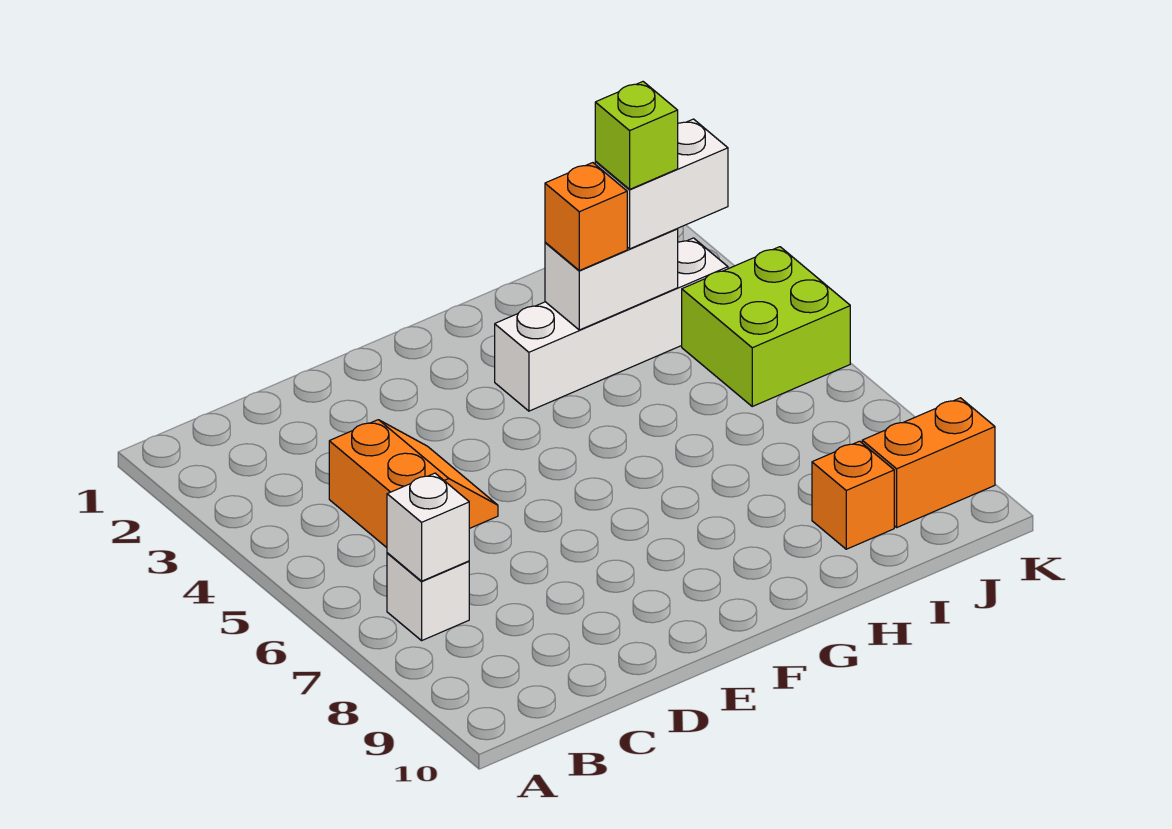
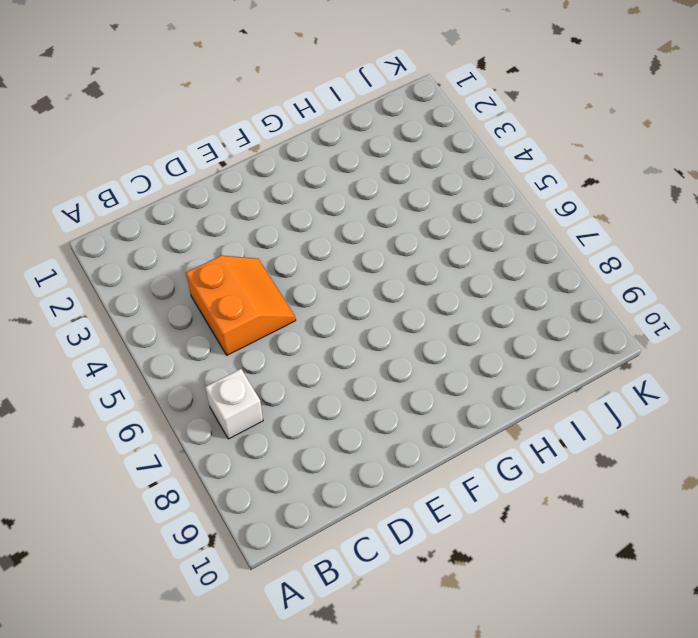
none -> white brick G3:J3 level 1
none -> orange brick I9 level 1

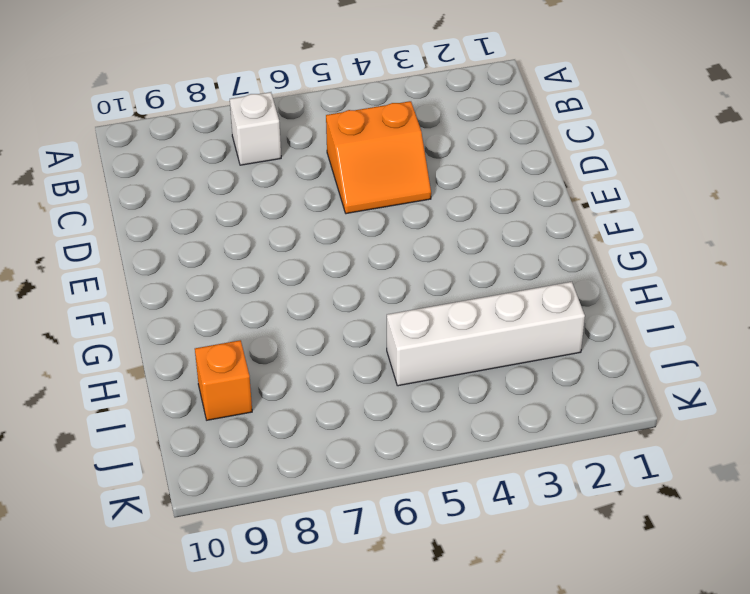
white brick I2:I5 level 1 -> white brick G3:J3 level 1
none -> lime brick J4:K5 level 1
none -> orange brick J9:K9 level 1

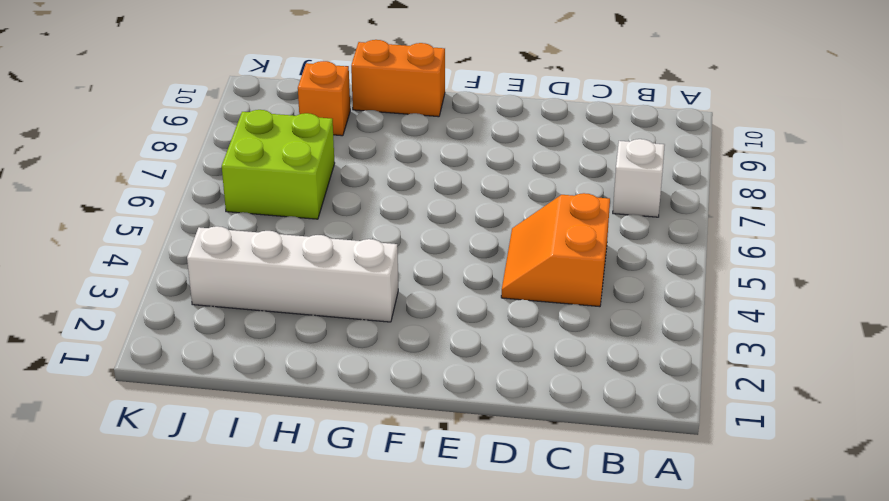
orange brick G10:H10 level 1 -> orange brick J9:K9 level 1
lime brick I6:J7 level 1 -> lime brick J4:K5 level 1
none -> white brick B7 level 2
none -> white brick H3:I3 level 2

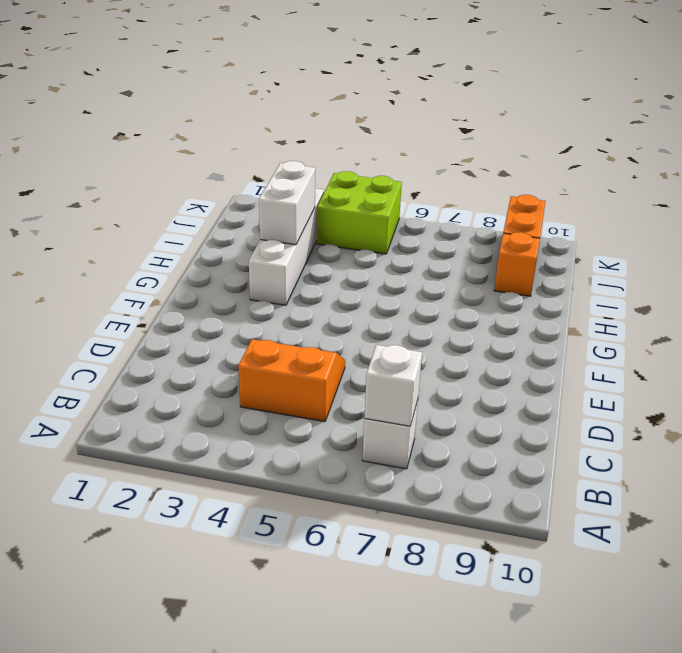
none -> orange brick H3 level 3
none -> white brick I3:J3 level 3

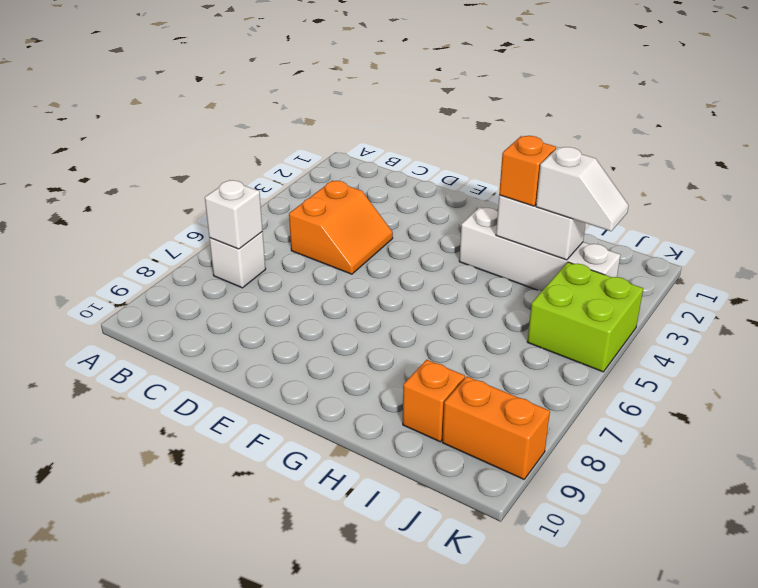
white slope I3:J3 level 3 top I -> white brick I3:J3 level 3
none -> lime brick I3 level 4

